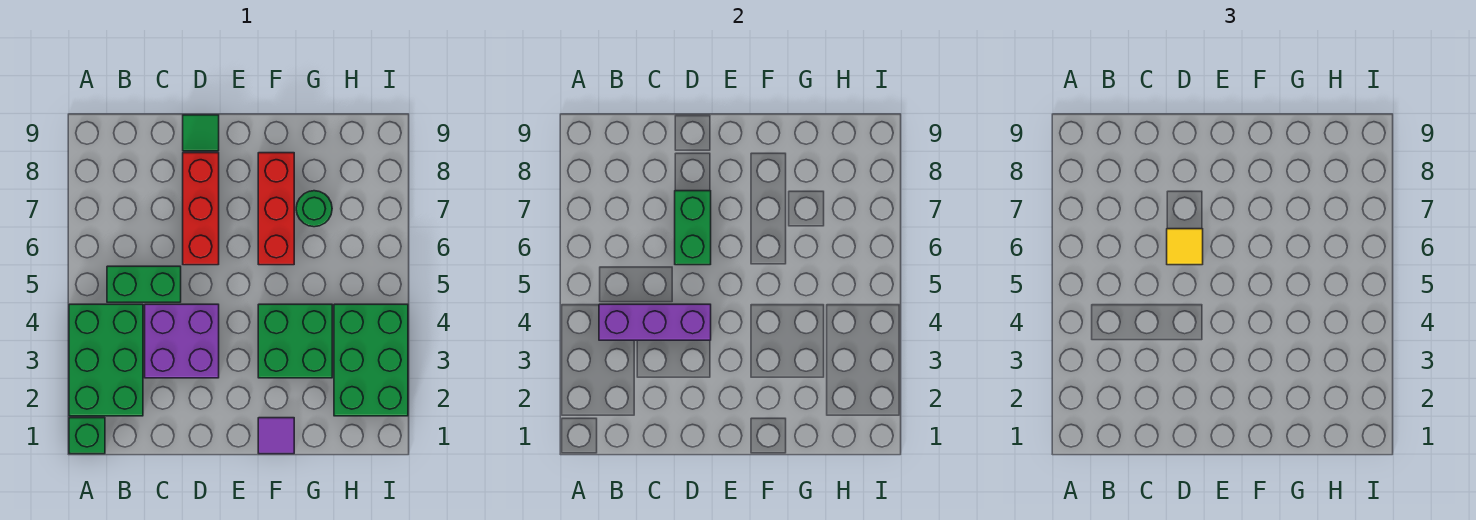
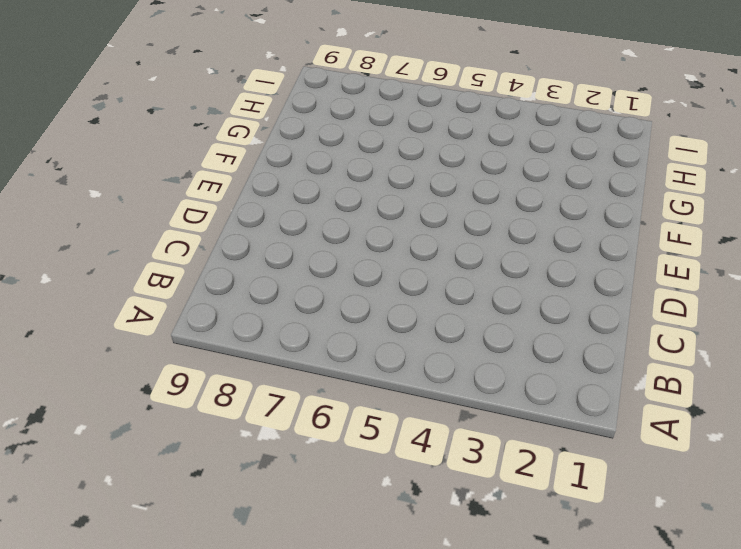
none -> green brick A1 level 1
none -> green brick A2:B4 level 1
none -> green brick B5:C5 level 1

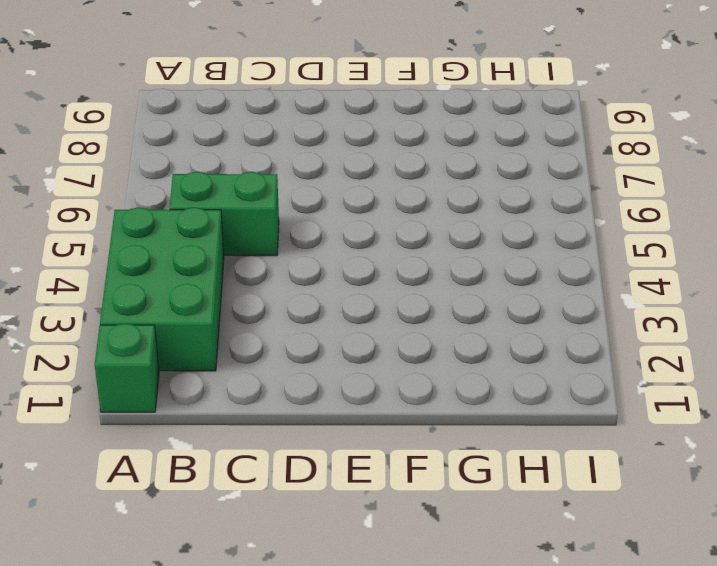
none -> purple brick C3:D4 level 1
none -> red brick D6:D8 level 1
none -> green tile D9 level 1

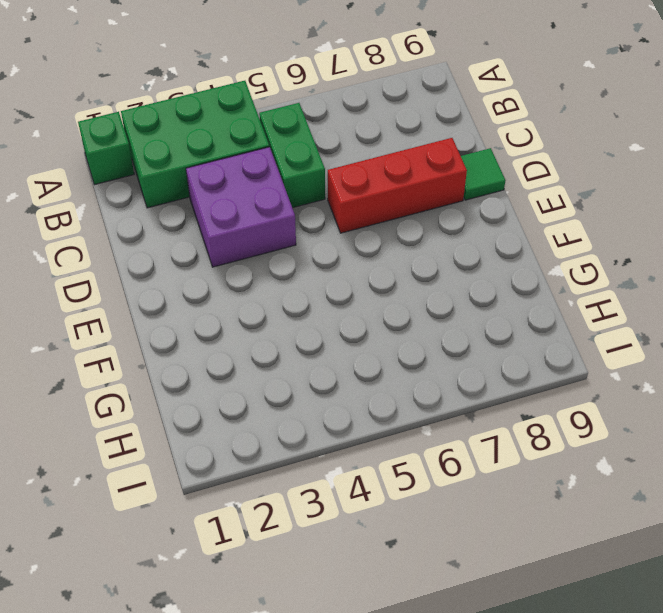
none -> purple tile F1 level 1
none -> green brick F3:G4 level 1
none -> red brick F6:F8 level 1

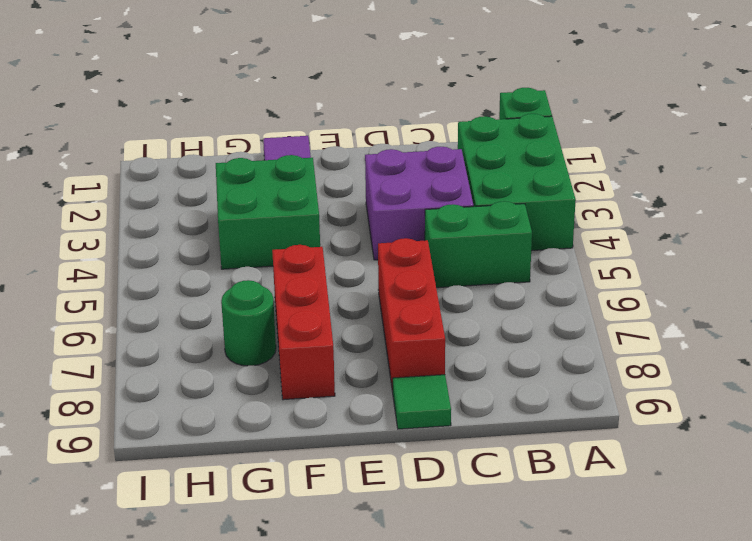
none -> green brick H2:I4 level 1
none -> purple brick B4:D4 level 2
none -> green brick D6:D7 level 2

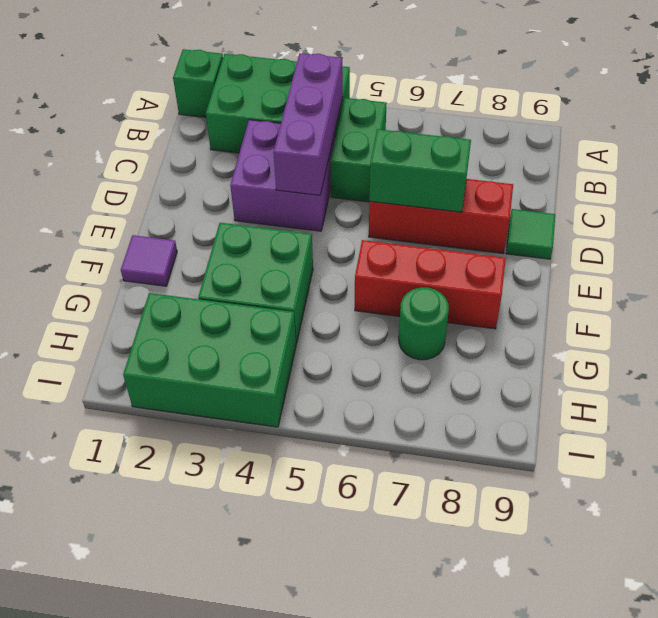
none -> yellow tile D6 level 3

